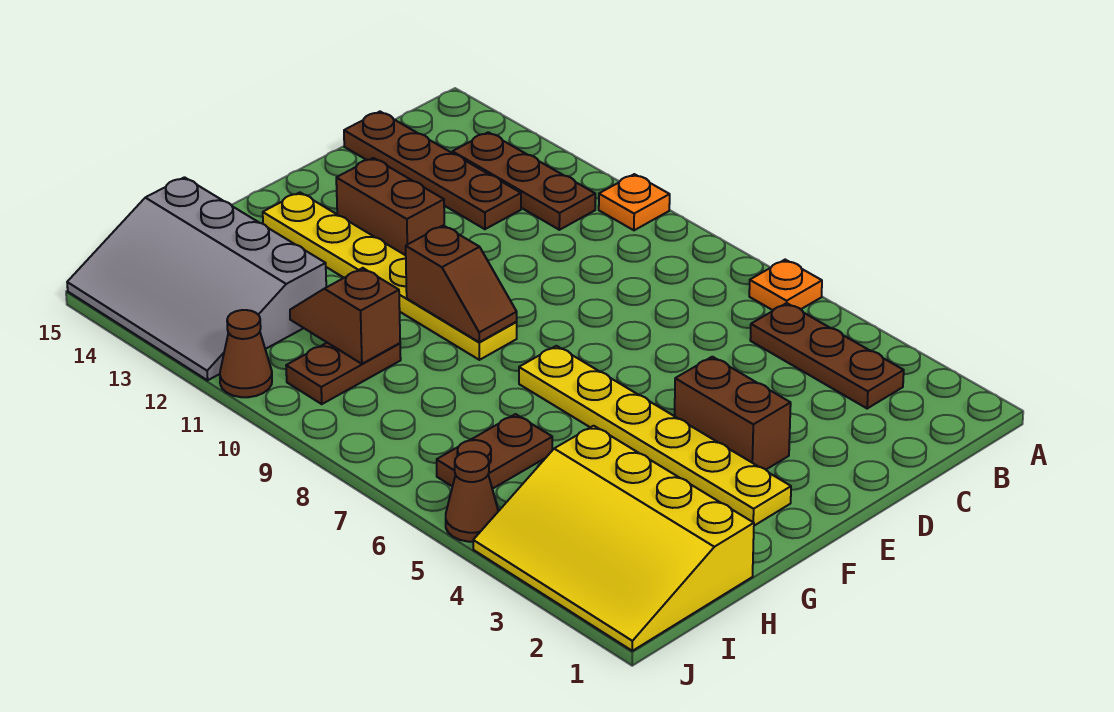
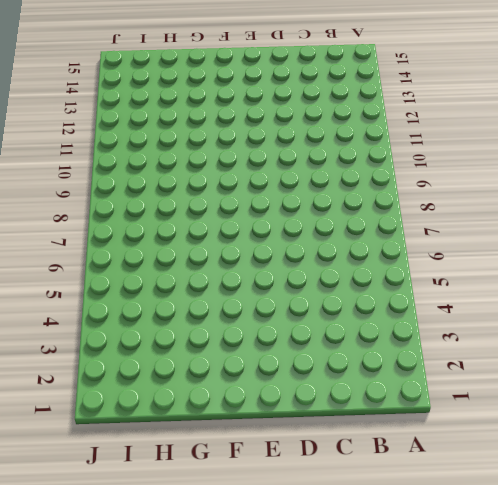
none -> orange plate A6 level 1
none -> orange plate A10 level 1
none -> brown plate B3:B5 level 1

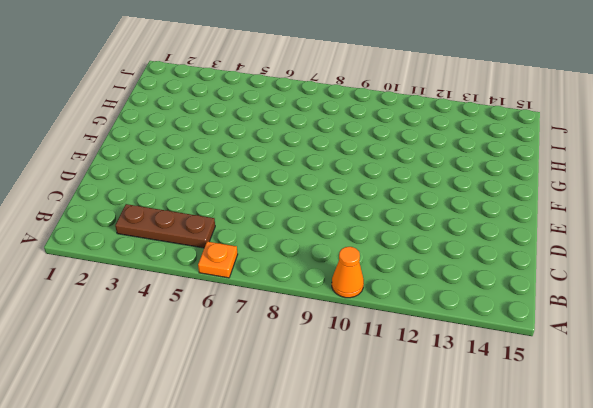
orange cone A10 level 1 -> orange plate A10 level 1
none -> brown plate B11:B13 level 1
none -> brown plate C12:C15 level 1
none -> brown brick E3:E4 level 1

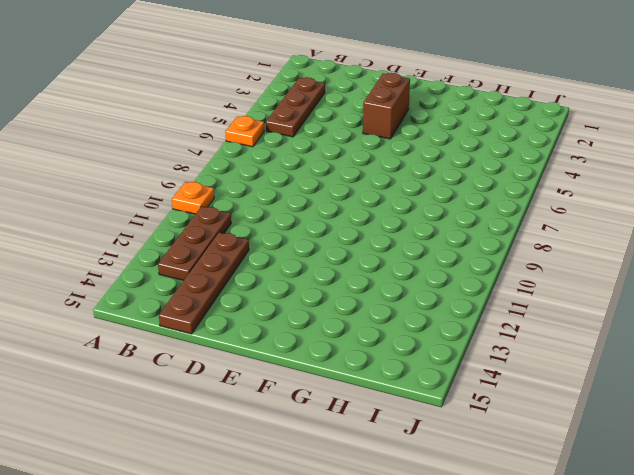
none -> brown brick E12:E13 level 1
none -> yellow plate F2:F7 level 1
none -> yellow plate F9:F14 level 1

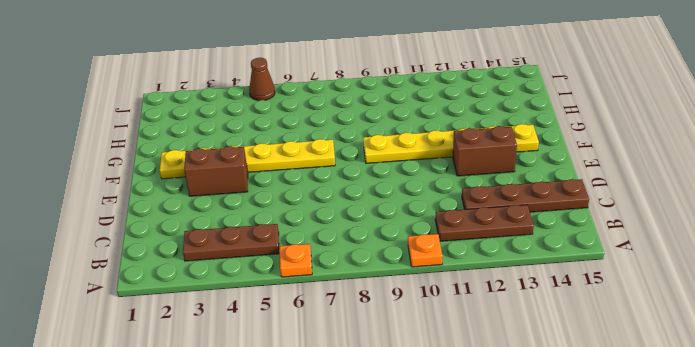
none -> yellow slope H1:J4 level 1 top H
none -> brown plate H6:I6 level 1
none -> brown plate H10:I10 level 1

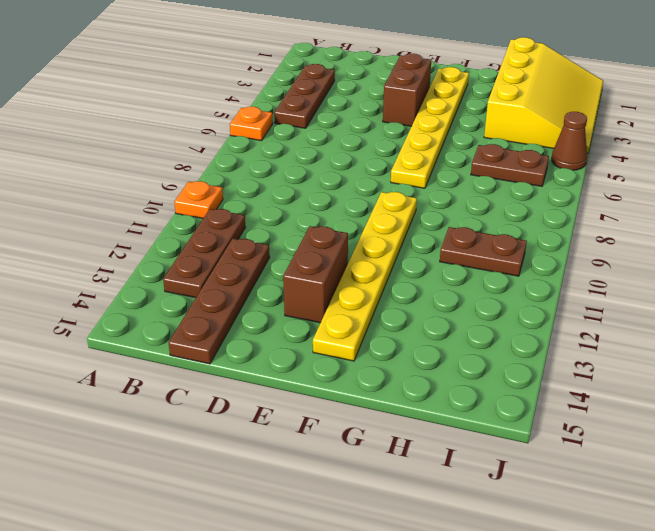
none -> grey slope H12:J15 level 1 top H
none -> brown cone J11 level 1
none -> brown slope F9:F10 level 2 top 10

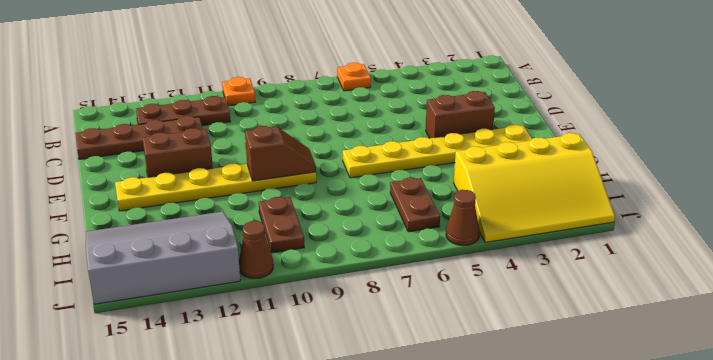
grey slope H12:J15 level 1 top J -> grey slope H12:J15 level 1 top H
none -> brown plate B3:B5 level 1
none -> brown slope H10:H11 level 2 top 10

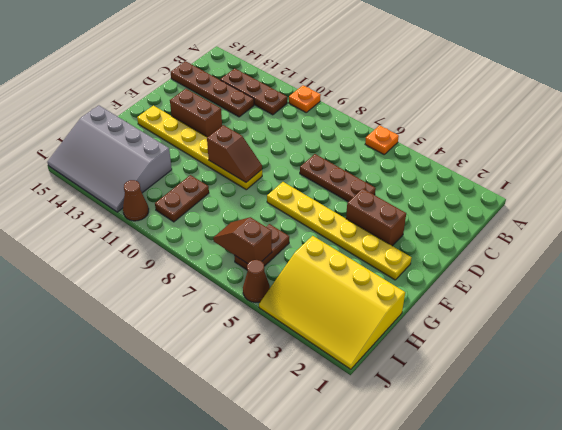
brown plate D5:D7 level 1 -> brown plate B3:B5 level 1
brown slope I6:I7 level 2 top 6 -> brown slope H10:H11 level 2 top 10

